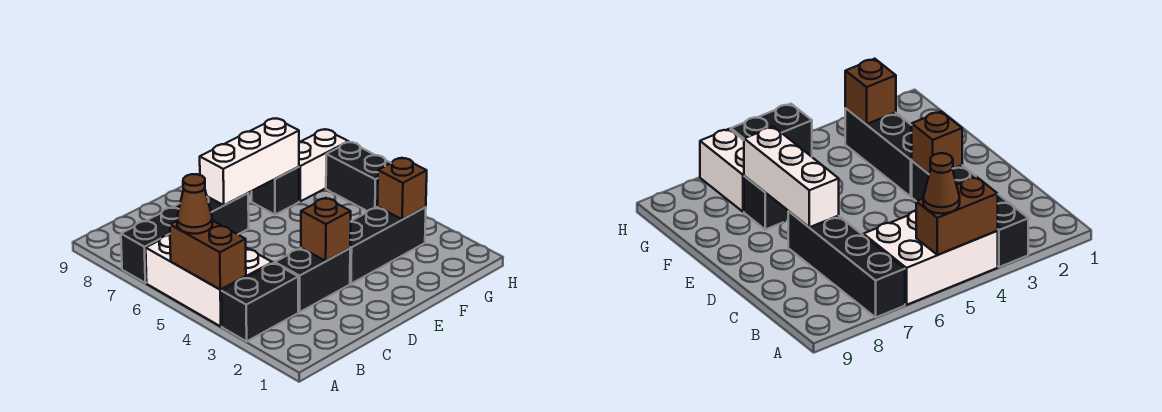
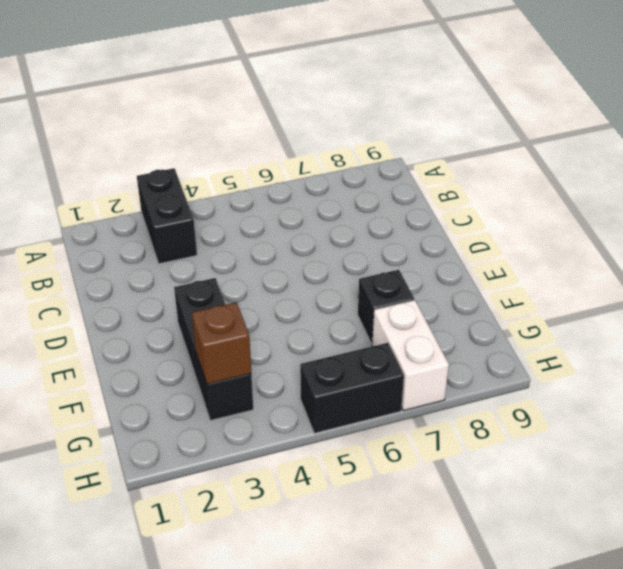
none -> white brick A4:B6 level 1
none -> black brick A7:D7 level 1
none -> black brick C3:D3 level 1

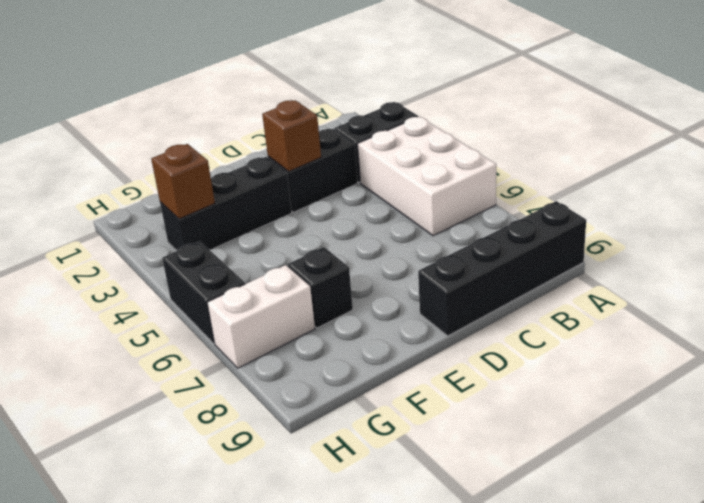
black brick A9:D9 level 1 -> black brick A7:D7 level 1
none -> brown brick A4:A5 level 2
none -> white brick D7:F7 level 2
none -> brown cone A5 level 3

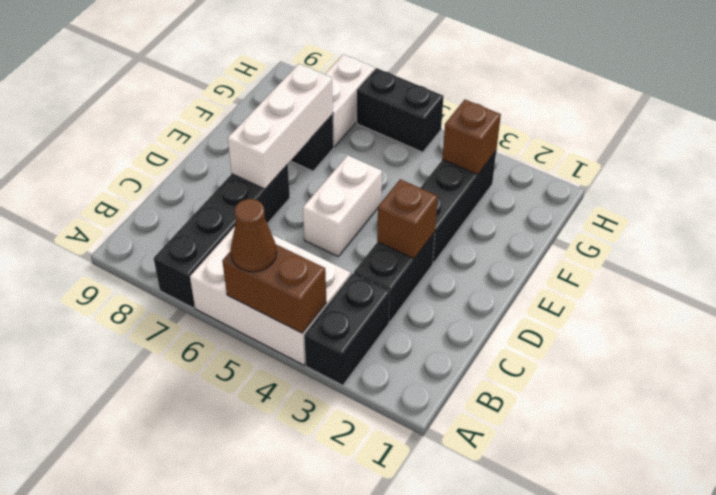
white brick D5:E5 level 1 -> none

